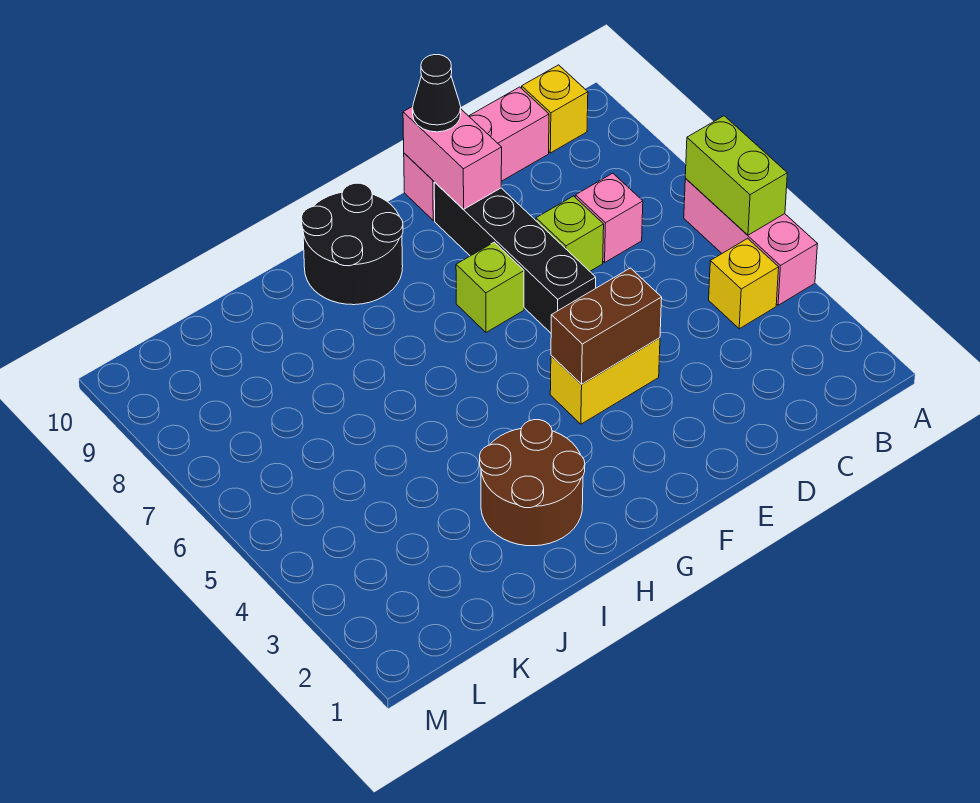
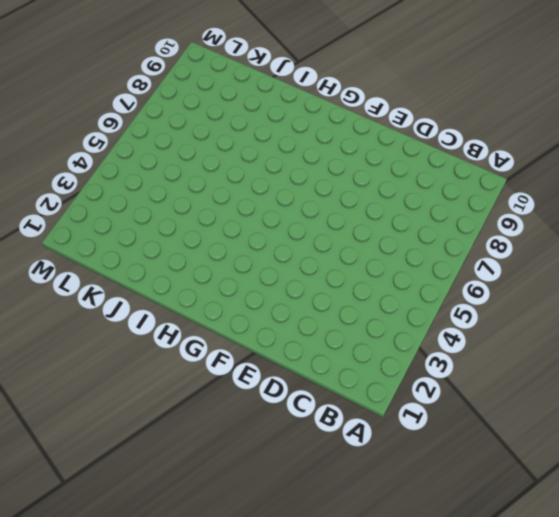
none -> pink brick A4:A6 level 1
none -> yellow brick B4 level 1
none -> yellow brick B10 level 1

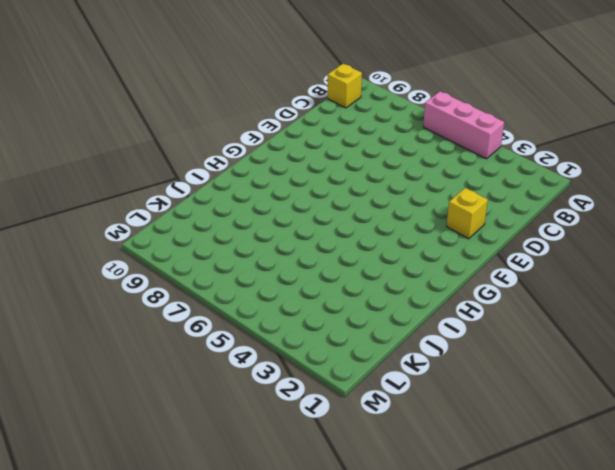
yellow brick E2 level 1 -> yellow brick B4 level 1
none -> pink brick C7 level 1
none -> pink brick C10:E10 level 1
none -> lime brick D7 level 1

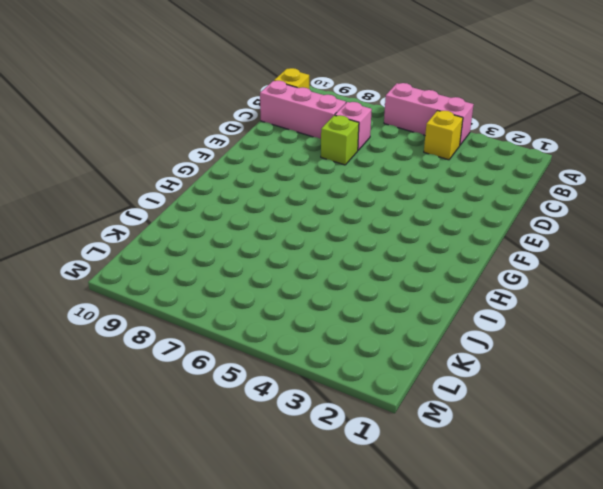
pink brick C8:C10 level 1 -> pink brick C10:E10 level 1
none -> yellow brick E4:F4 level 1
none -> black brick E6:E9 level 1
none -> lime brick F7 level 1

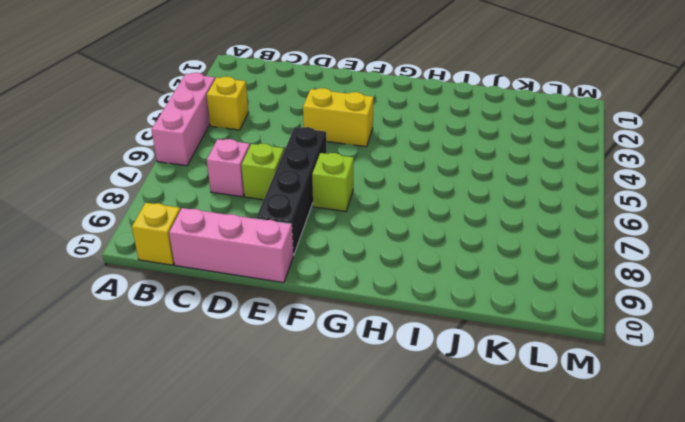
none -> black round brick G9:H10 level 1
none -> brown round brick H2:I3 level 1
none -> lime brick A5:A6 level 2

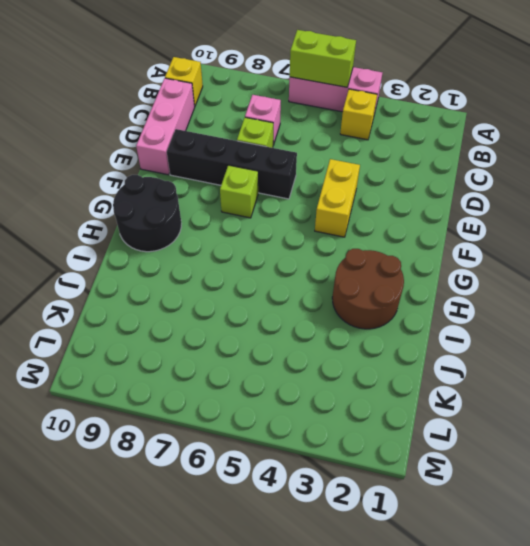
none -> brown brick E4:F4 level 2
none -> pink brick E9:E10 level 2
none -> black cone E10 level 3

